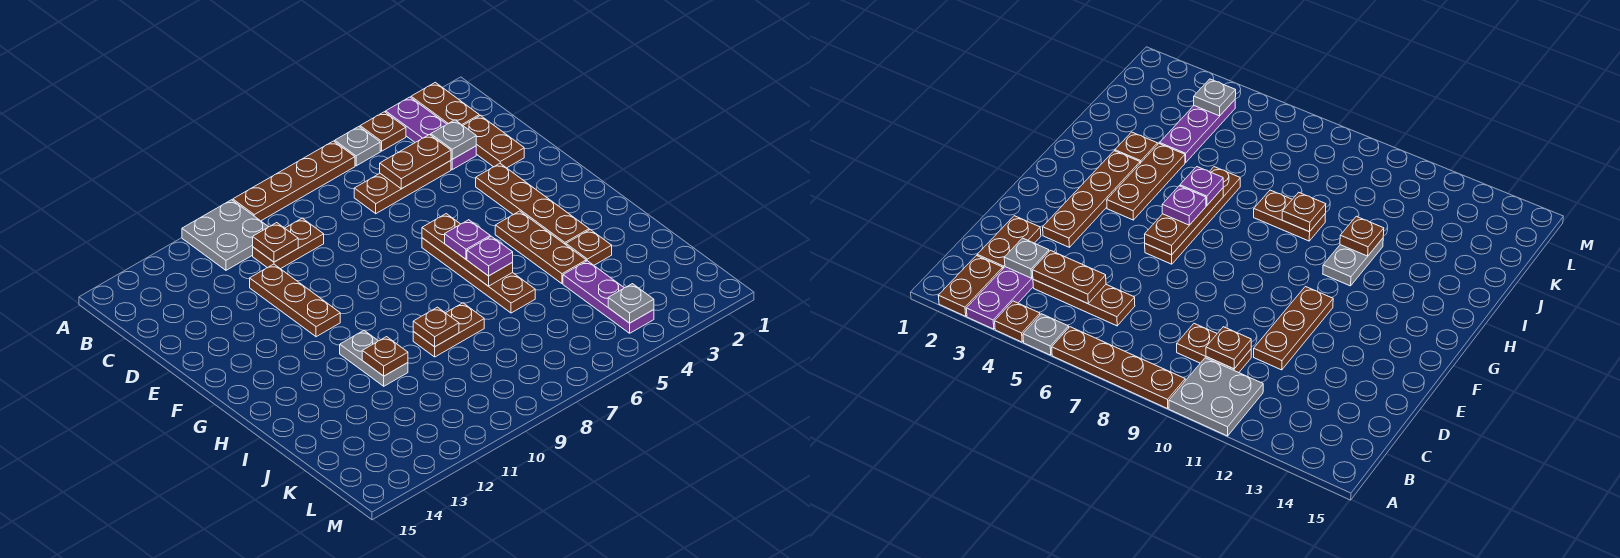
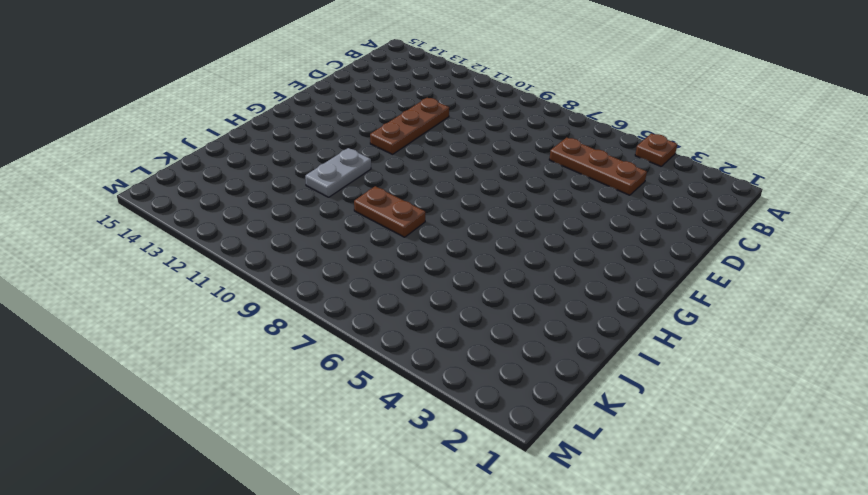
none -> brown plate A2:B2 level 1
none -> purple plate A3:C3 level 1
none -> grey plate A5 level 1

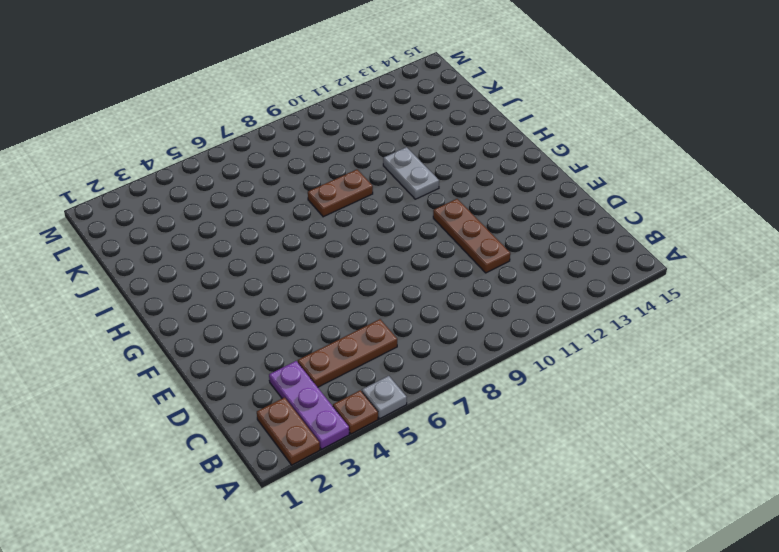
none -> brown plate A6:A9 level 1
none -> grey plate A10:B11 level 1
none -> brown plate C2:D2 level 1

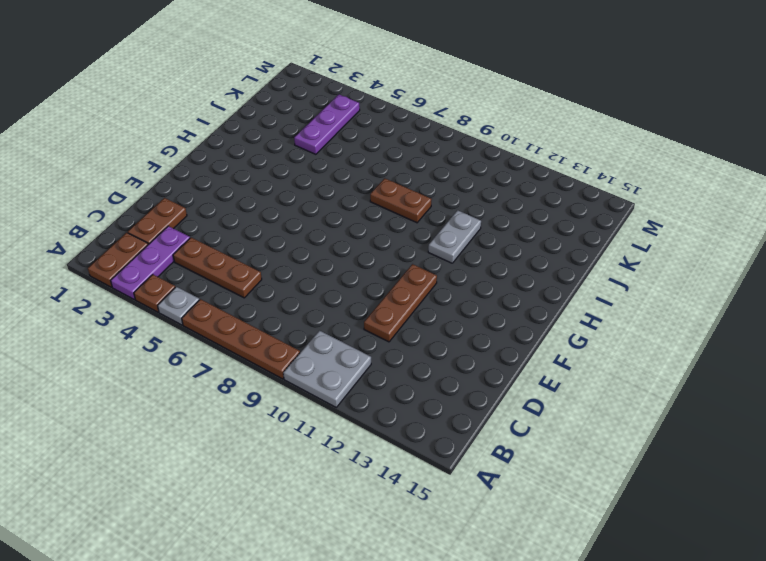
none -> brown plate C9:C10 level 1
none -> brown plate E3:H3 level 1
none -> brown plate F6:I6 level 1

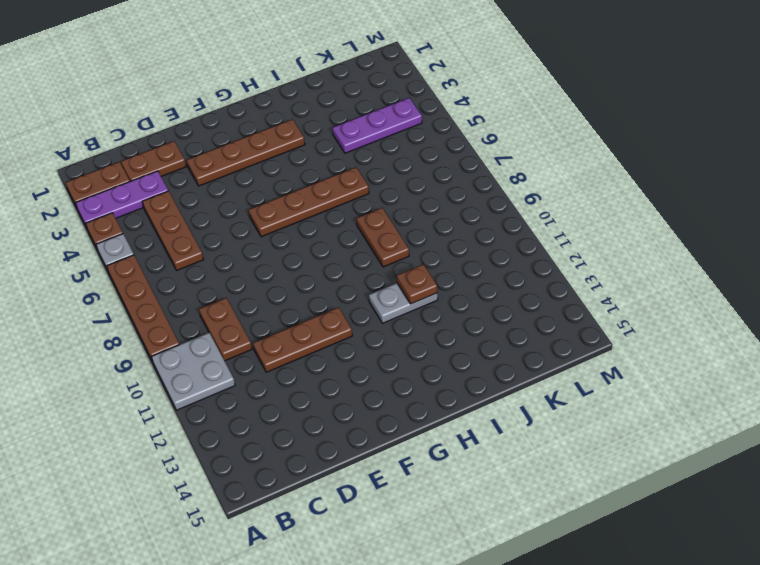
none -> brown plate G4:I4 level 1
none -> brown plate I3 level 1
none -> grey plate C3 level 2

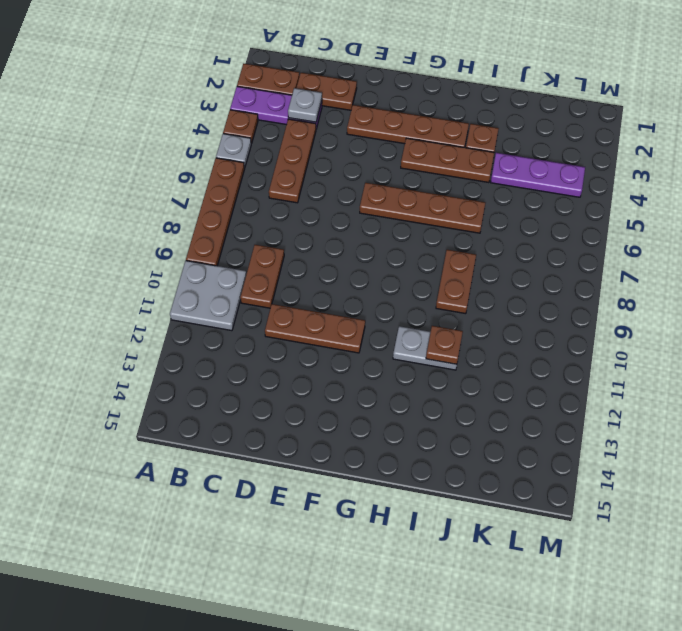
none -> brown plate C4:C5 level 2
none -> brown plate C10 level 2
none -> brown plate F6:H6 level 2

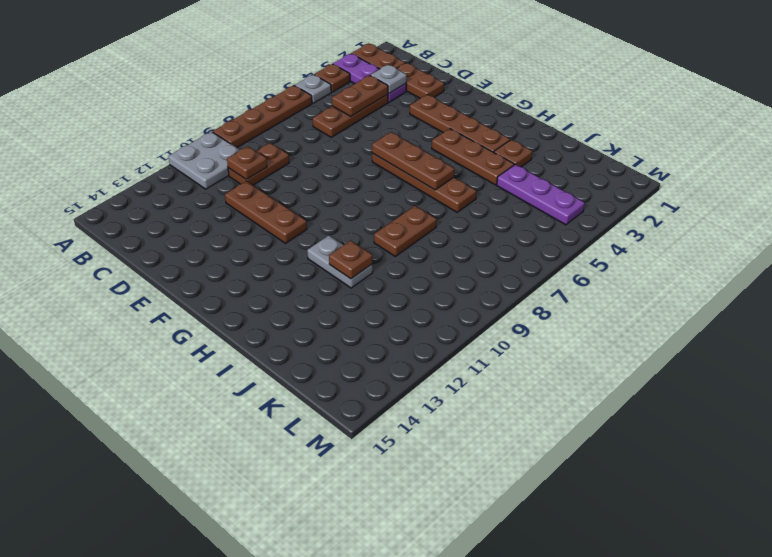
none -> brown plate I9 level 2
none -> grey plate L4 level 2
none -> purple plate G6 level 3

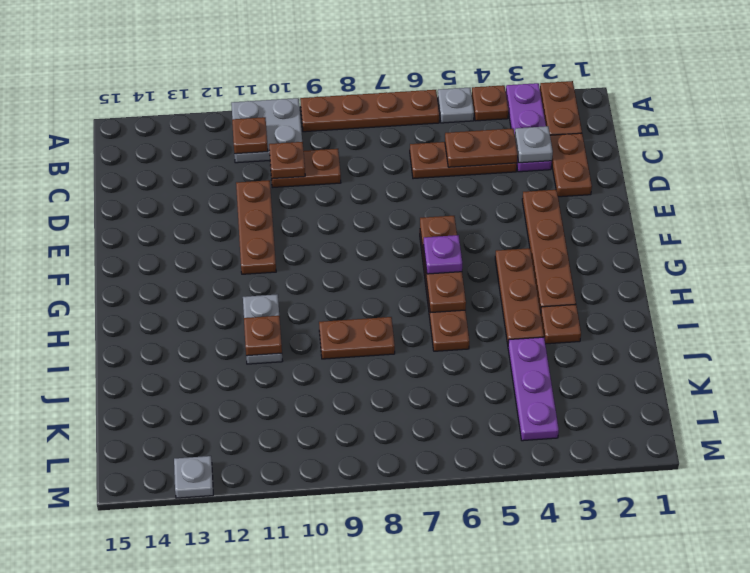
brown plate B11 level 2 -> brown plate I9 level 2
grey plate M13 level 1 -> grey plate L4 level 2
none -> purple plate H6 level 3

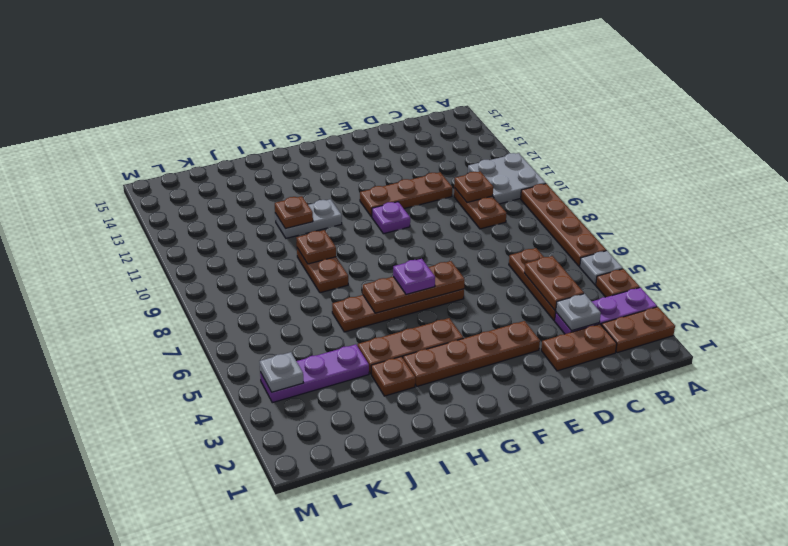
purple plate F10 level 1 -> purple plate H6 level 3

